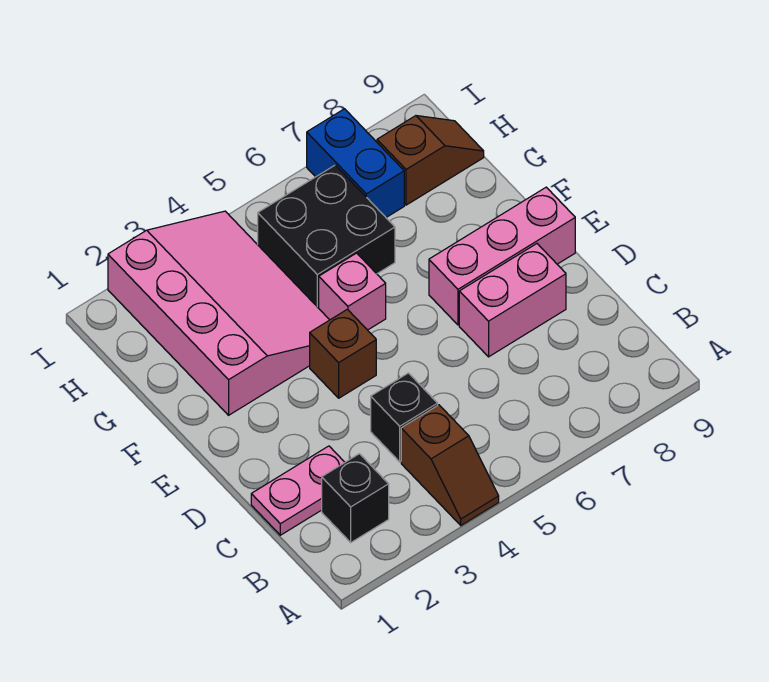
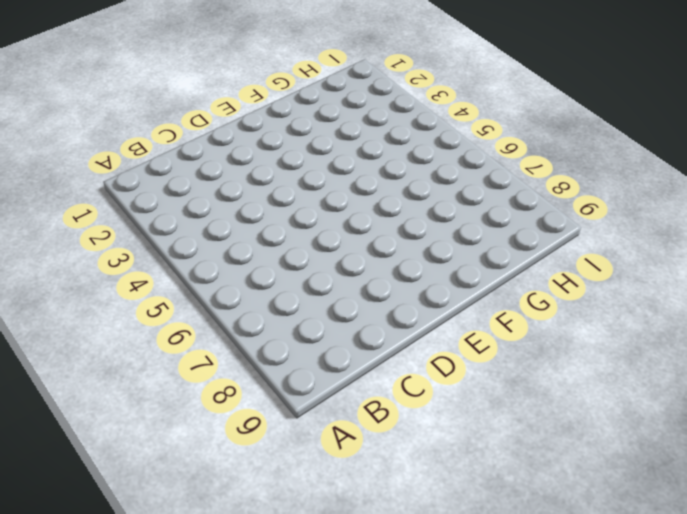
none -> brown slope A4:B4 level 1 top B
none -> black brick B2 level 1
none -> pink plate C1:C2 level 1

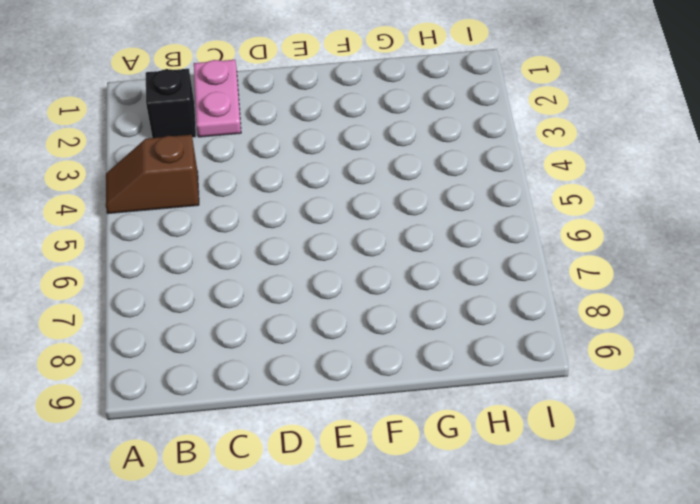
none -> black brick C4 level 1
none -> pink brick D7:D8 level 1
none -> brown brick E4 level 1

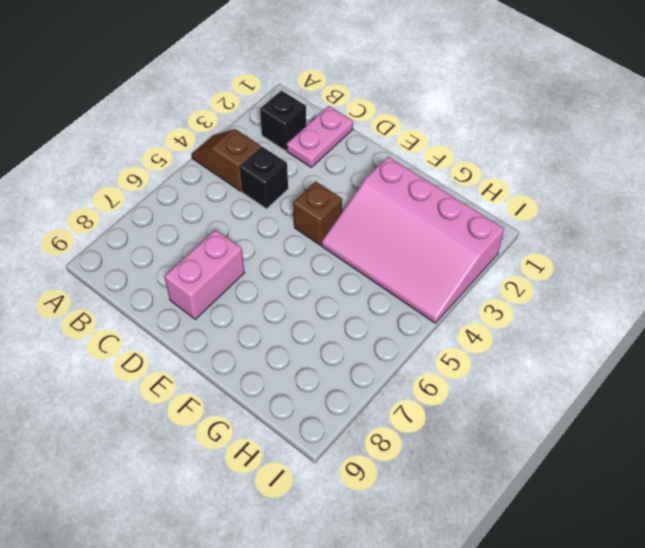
none -> pink brick E7:E9 level 1
none -> pink brick F5 level 1
none -> black brick G5:H6 level 1

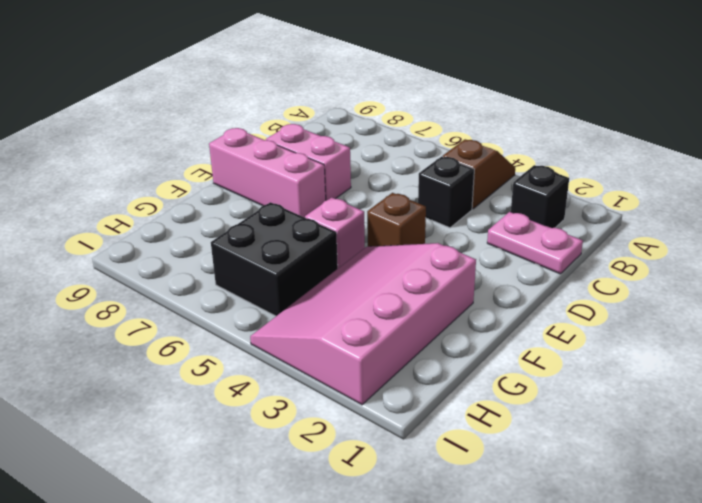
none -> blue brick H7:I7 level 1
none -> brown slope H8:H9 level 1 top 8

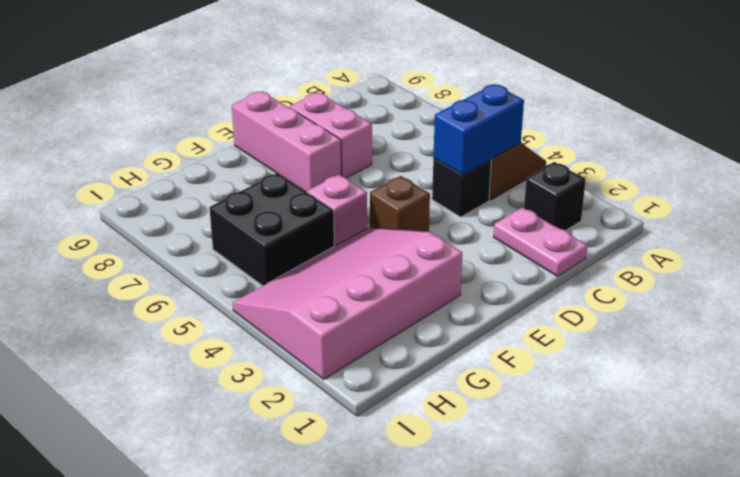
blue brick B4:C4 level 2 -> blue brick H7:I7 level 1
none -> brown slope H8:H9 level 1 top 8

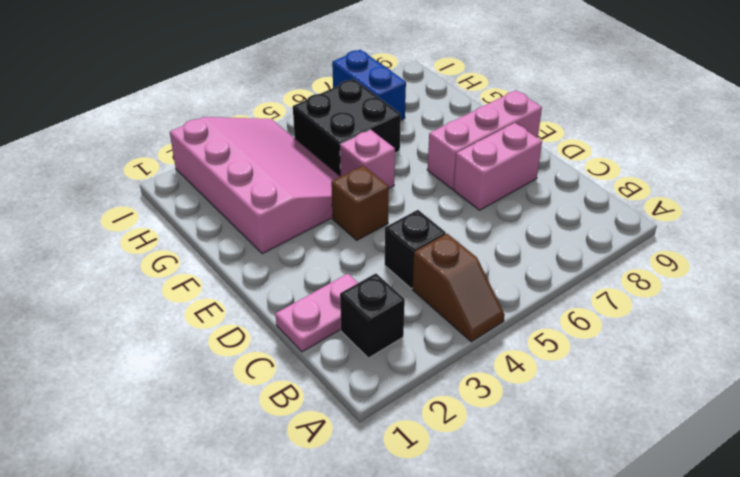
none -> brown slope H8:H9 level 1 top 8

